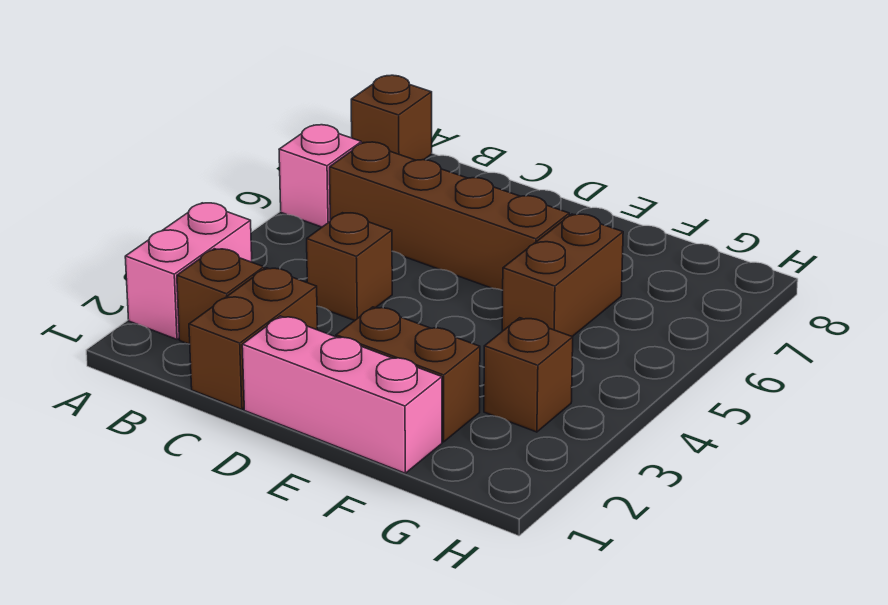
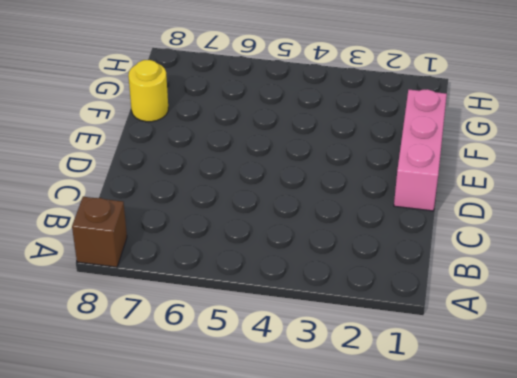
yellow round brick F8 level 1 -> none
none -> pink brick A2:A3 level 1
none -> pink brick A6 level 1

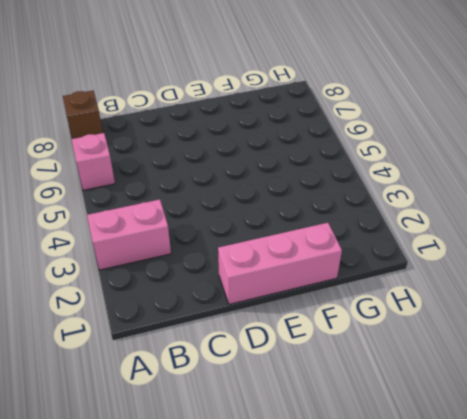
pink brick A3:B3 level 1 -> pink brick A2:A3 level 1
none -> brown brick B2 level 1
none -> brown brick B6:E6 level 1

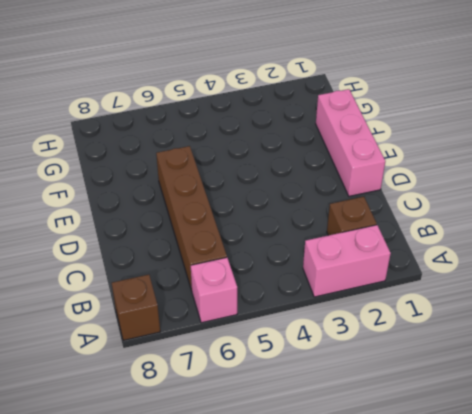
none -> brown brick C1:C2 level 1
none -> brown brick C4 level 1

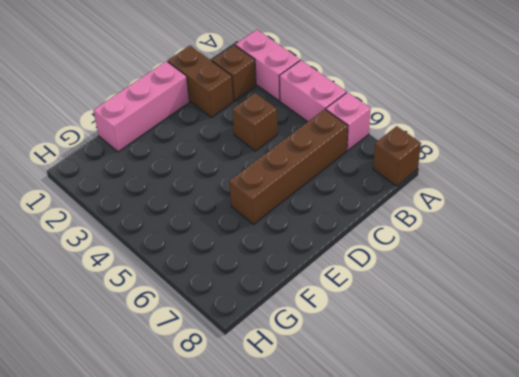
pink brick A4:A5 level 1 -> none
none -> brown brick E2:F2 level 1
none -> brown brick F5:F6 level 1

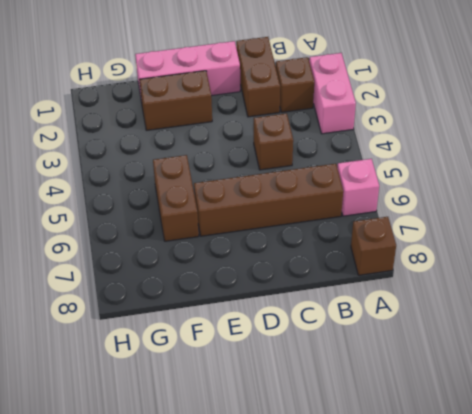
none -> brown brick G3 level 1

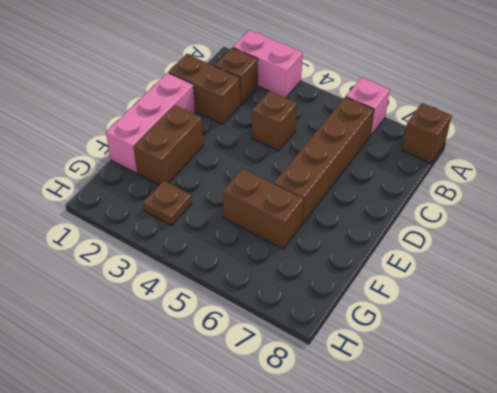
brown plate G3 level 1 -> brown brick G3 level 1

